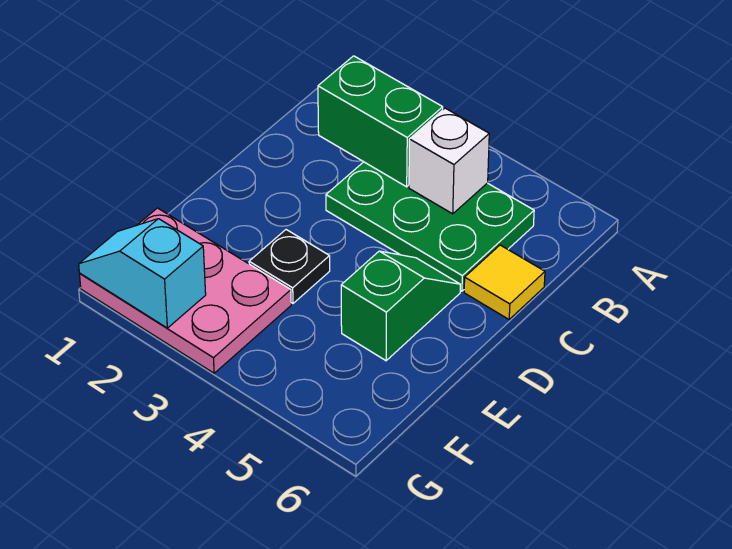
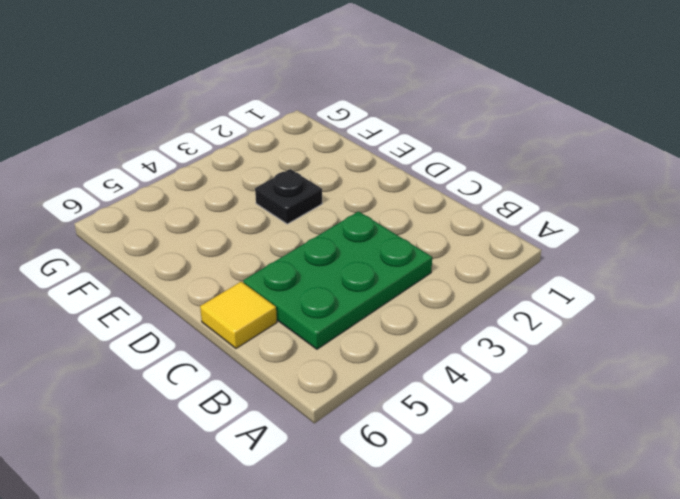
none -> green slope D5:E5 level 1 top E
none -> pink plate F1:G3 level 1

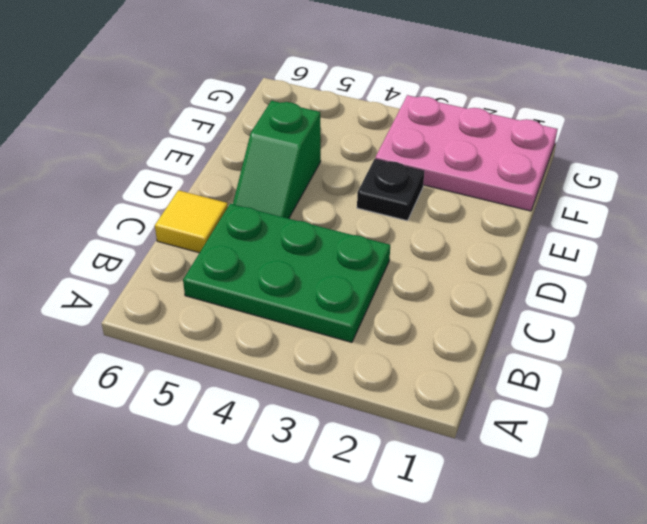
none -> green brick B2:B3 level 2
none -> white brick B4 level 2

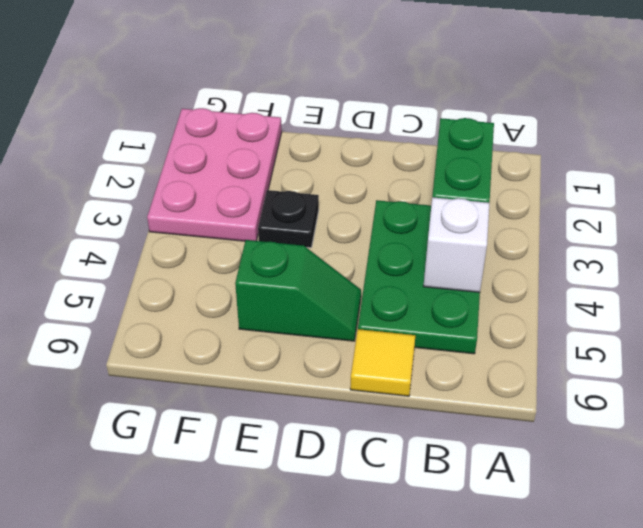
none -> cyan slope G1:G2 level 2 top 2

